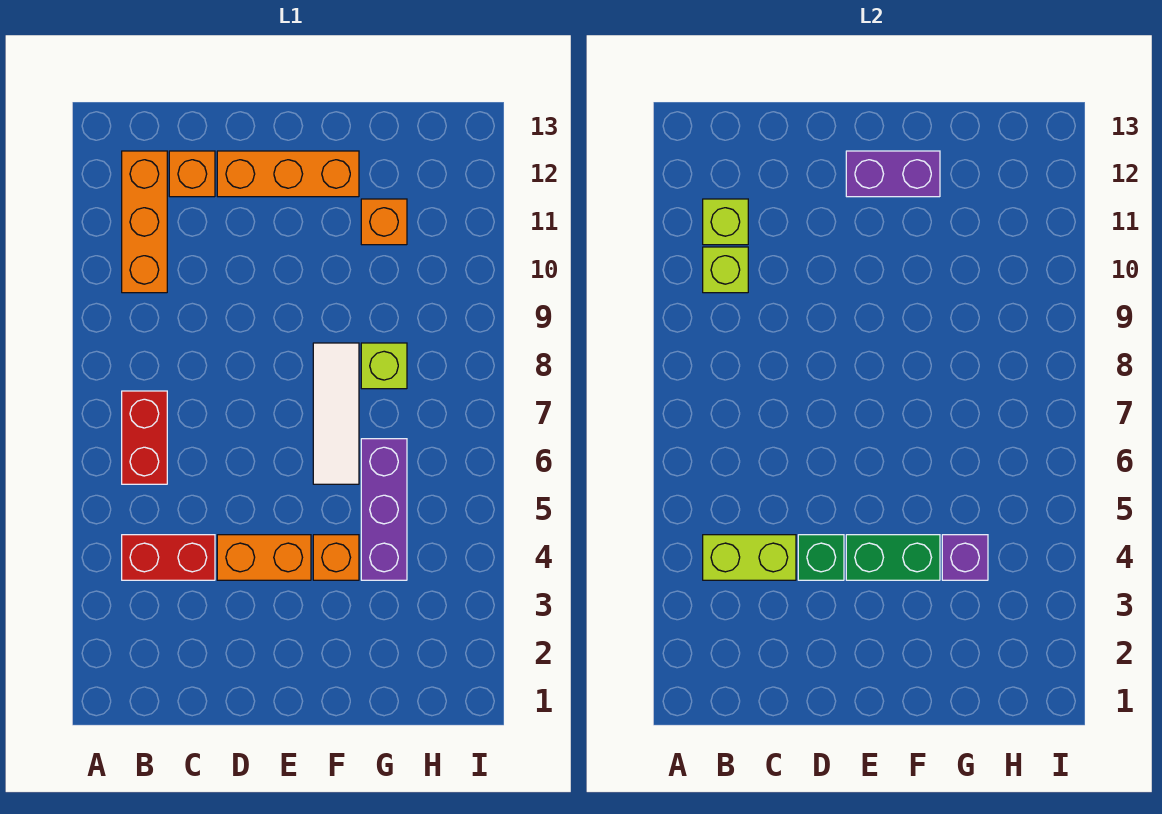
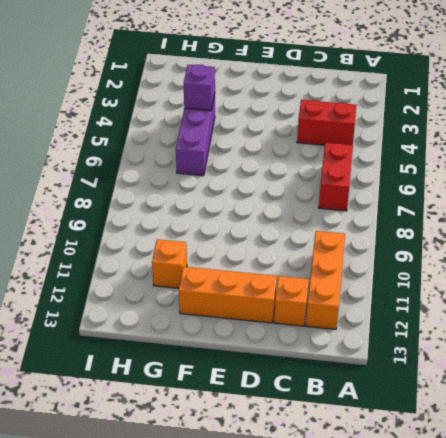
none -> orange brick D4:E4 level 1
none -> orange brick F4 level 1
none -> white tile F6:F8 level 1

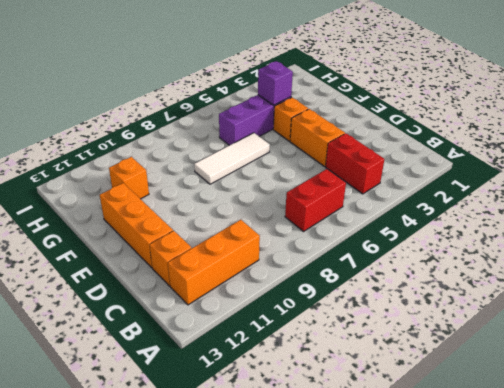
none -> lime brick G8 level 1
none -> lime brick B4:C4 level 2
none -> lime brick B10 level 2

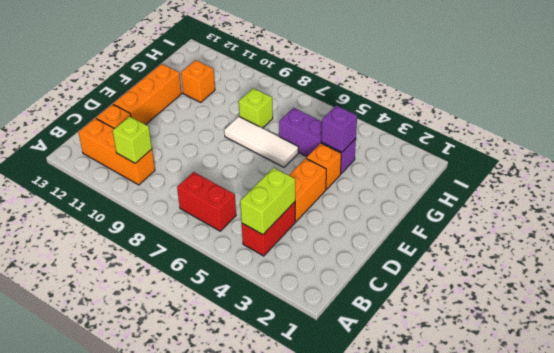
none -> lime brick B11 level 2
none -> green brick D4 level 2
none -> green brick E4:F4 level 2

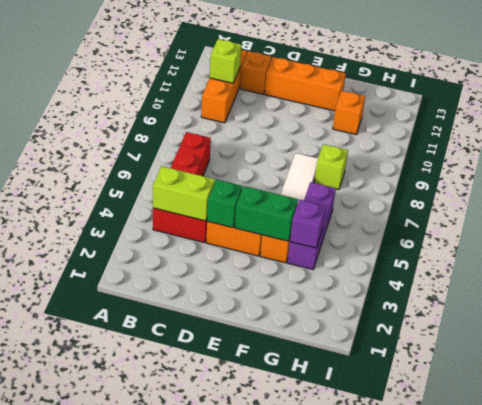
none -> lime brick B10 level 2
none -> purple brick E12:F12 level 2

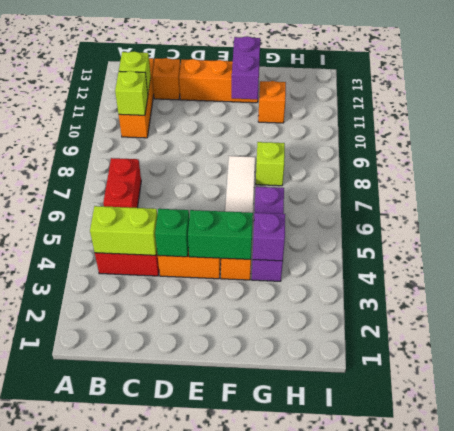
purple brick F11:F12 level 2 -> purple brick E12:F12 level 2

